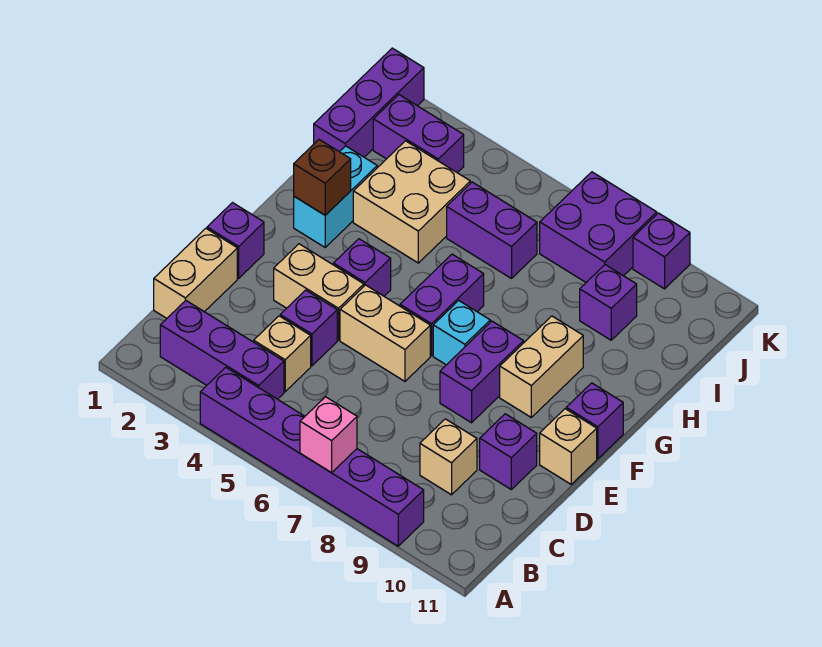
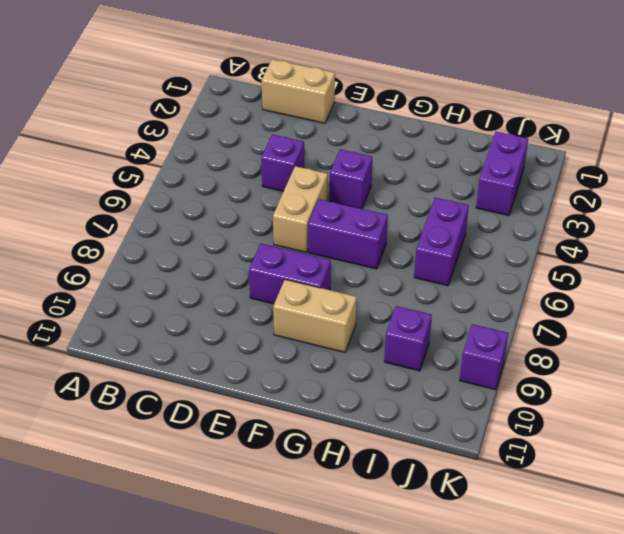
none -> purple brick A4:A9 level 1
none -> purple brick B2:B4 level 1
none -> tan brick C4 level 1

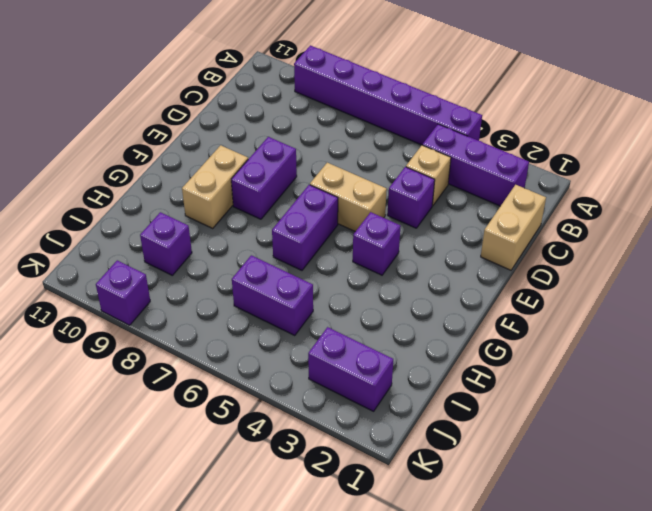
none -> tan brick C9 level 1
none -> purple brick D10 level 1
none -> purple brick E1 level 1

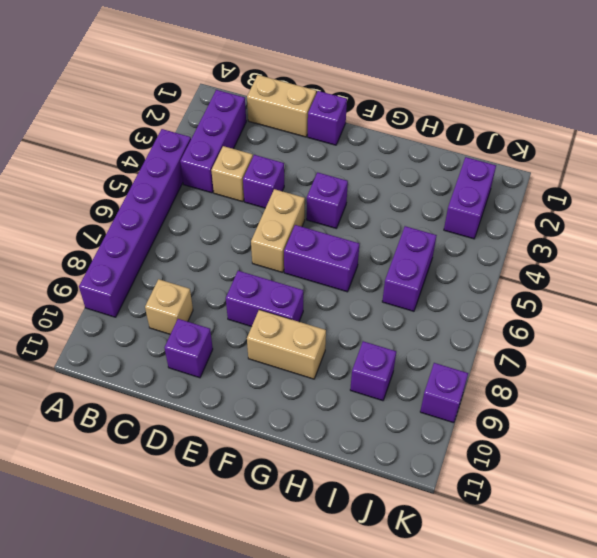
none -> tan brick E3:E4 level 1
none -> tan brick E11 level 1
none -> cyan brick F7 level 1

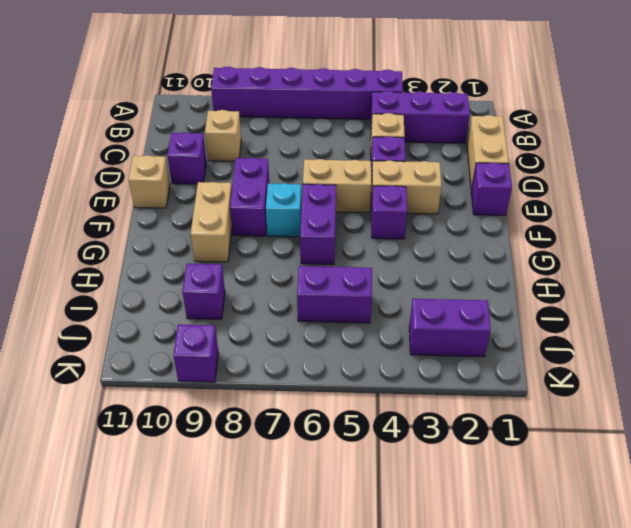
none -> purple brick F11 level 1
none -> cyan brick G2:H2 level 1
none -> tan brick H3:I4 level 1

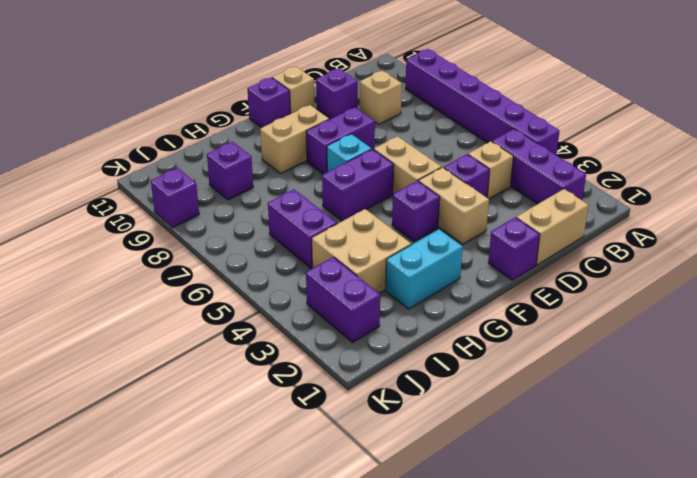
none -> purple brick I1:K1 level 1
none -> purple brick J7:K8 level 1
none -> pink brick A7 level 2

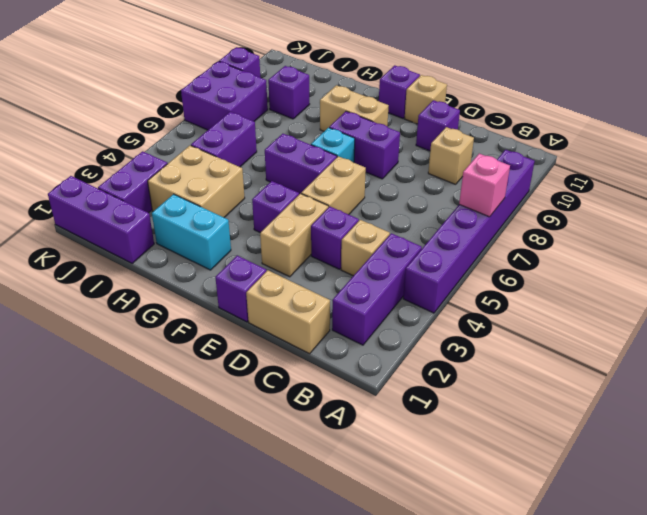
none -> brown brick G2 level 2

